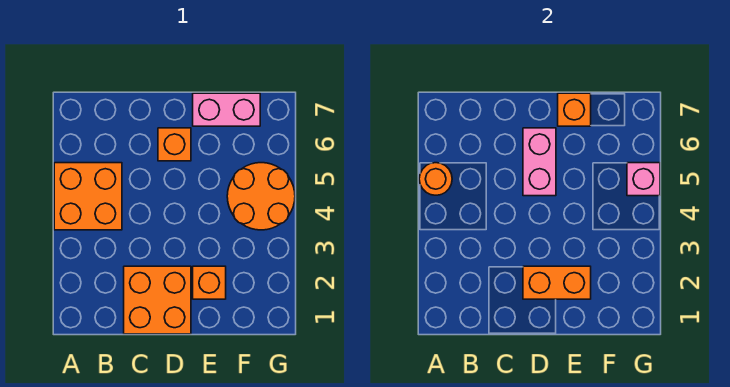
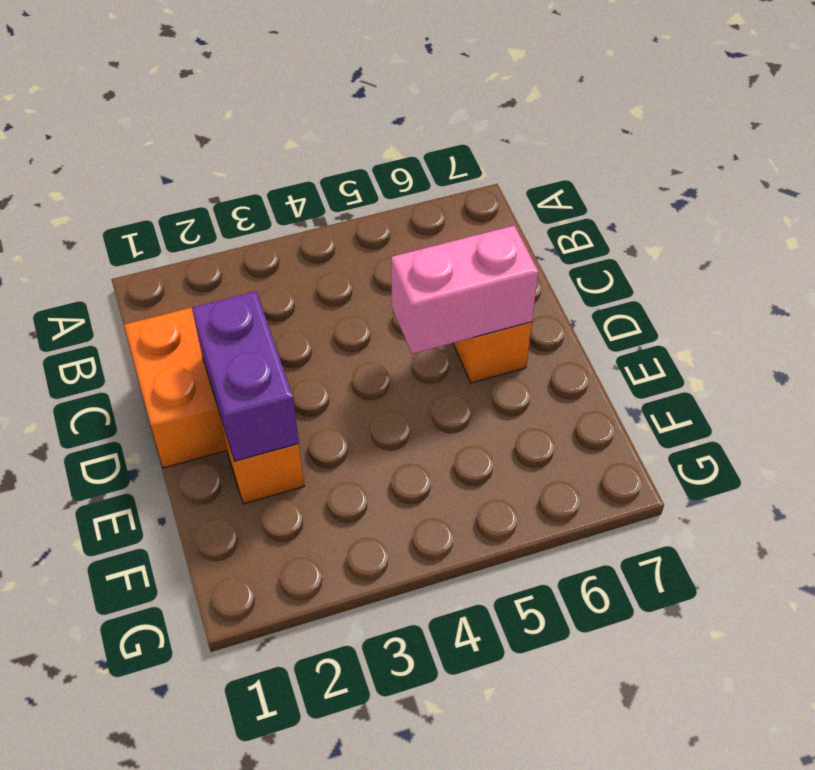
purple brick D2:E2 level 2 -> orange brick D2:E2 level 2
none -> orange brick A4:B5 level 1
none -> pink brick E7:F7 level 1

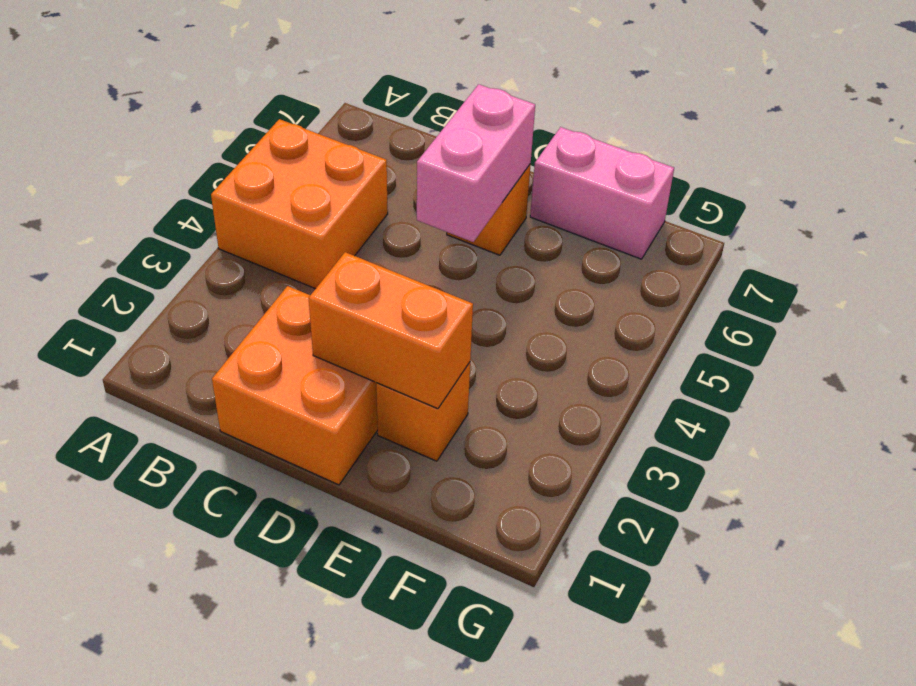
none -> orange round brick F4:G5 level 1
none -> orange round brick A5 level 2

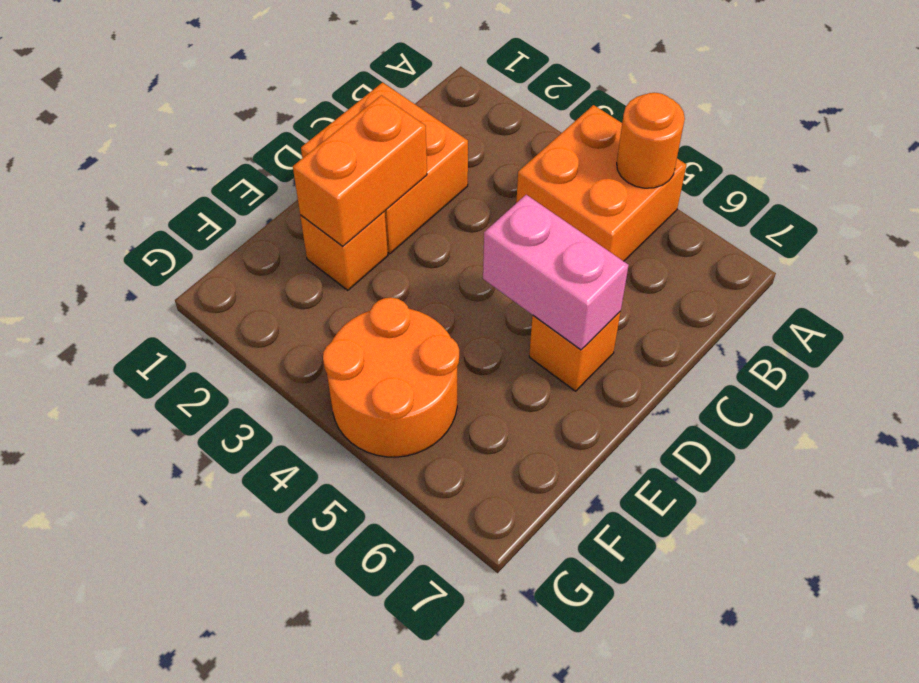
none -> pink brick E7:F7 level 1
none -> orange brick E7 level 2

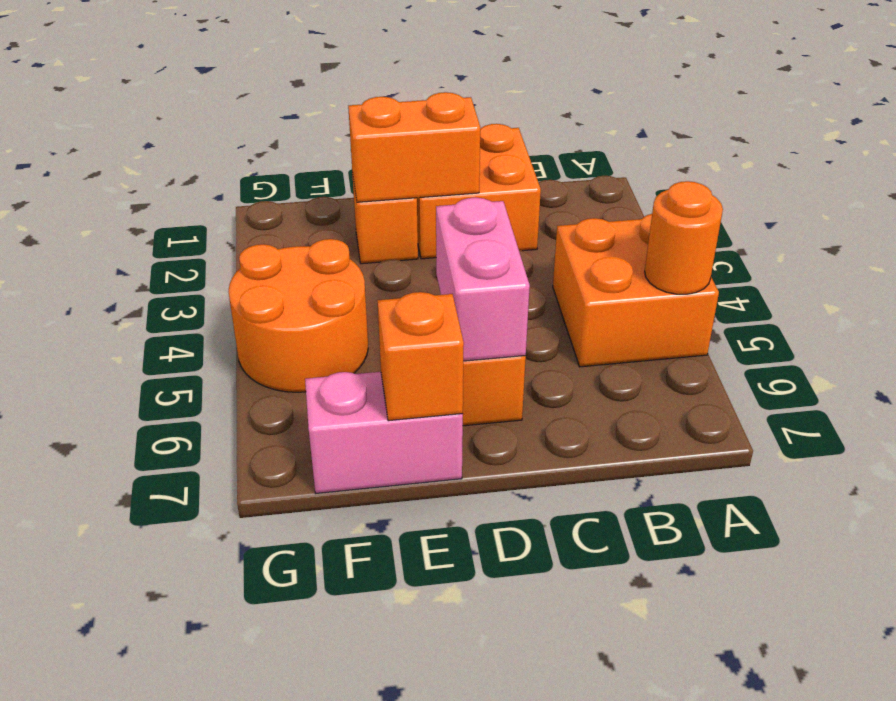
none -> pink brick G5 level 2

